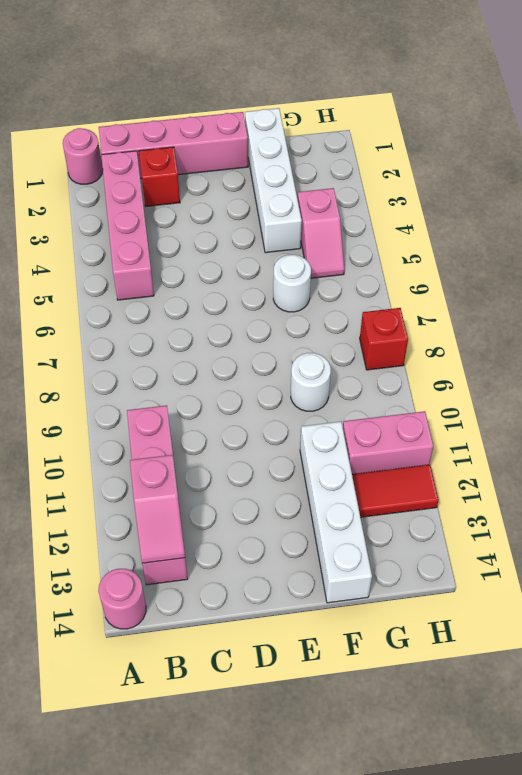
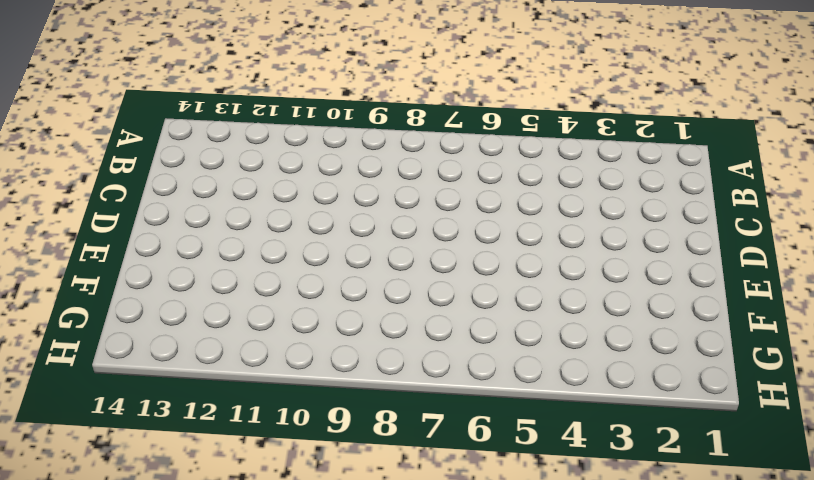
none -> pink round brick A1 level 1
none -> pink round brick A14 level 1
none -> pink brick B1:E1 level 1

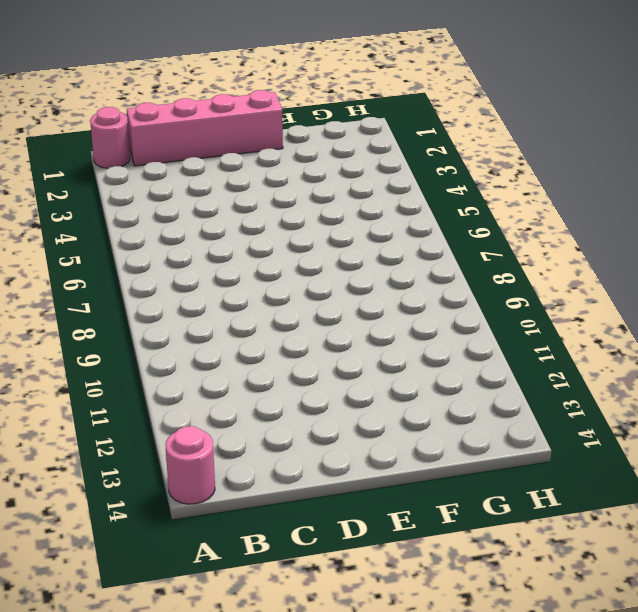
none -> pink brick B2:B5 level 1
none -> pink brick B10:B13 level 1
none -> red brick C2 level 1

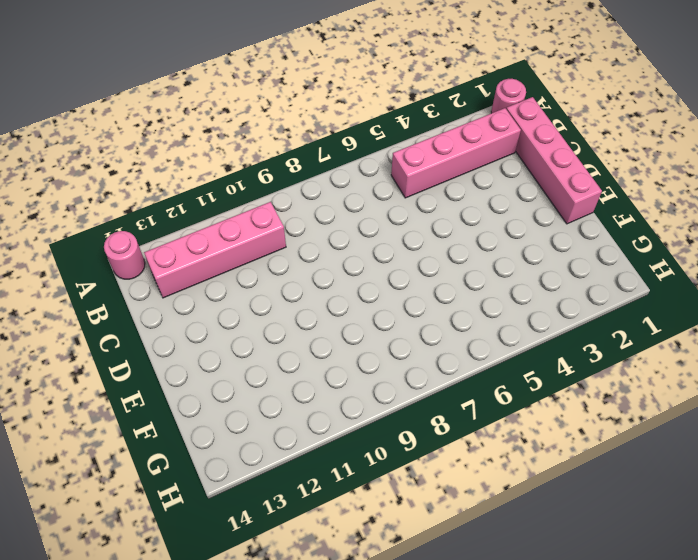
none -> red brick C2 level 1
none -> white brick F1:F4 level 1
none -> white round brick F6 level 1

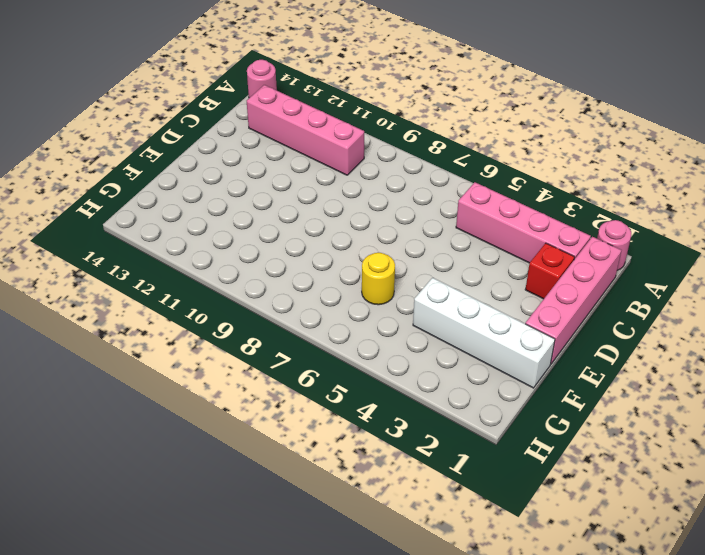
yellow round brick F6 level 1 -> white round brick F6 level 1
none -> white round brick F9 level 1
none -> white brick F11:F14 level 1
none -> pink slope G4:G5 level 1 top 4

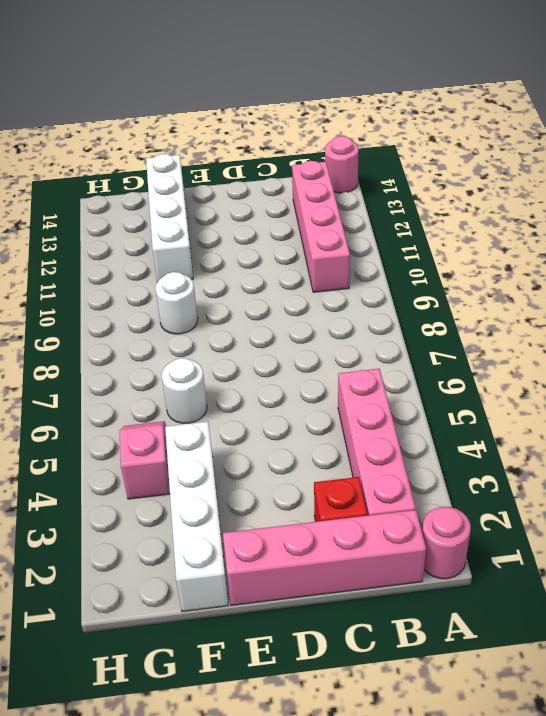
none -> pink brick G11:H11 level 1
none -> red tile G12:H12 level 1
none -> red brick H8 level 1

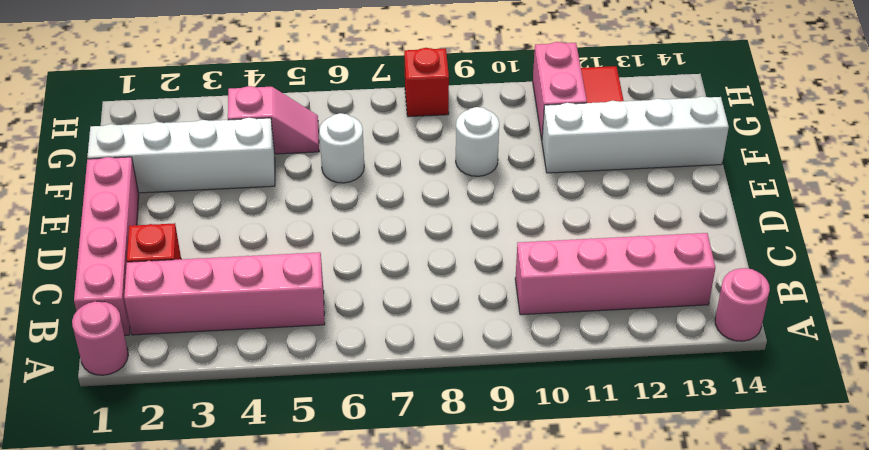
none -> pink slope B12:B13 level 2 top 12

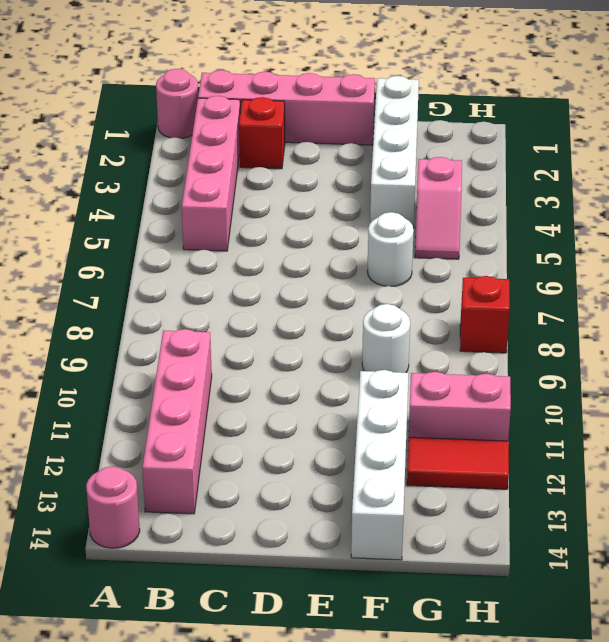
none -> pink slope B12:B13 level 2 top 12

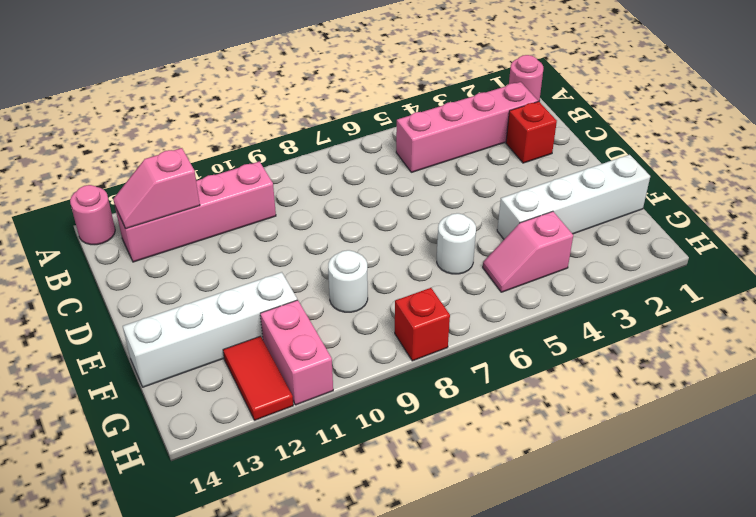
none -> pink brick B1:E1 level 1

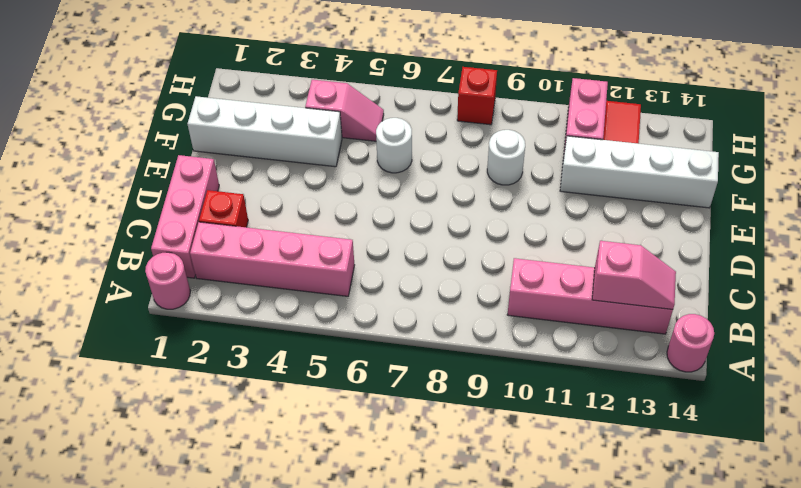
pink brick B1:D1 level 1 -> pink brick B1:E1 level 1

